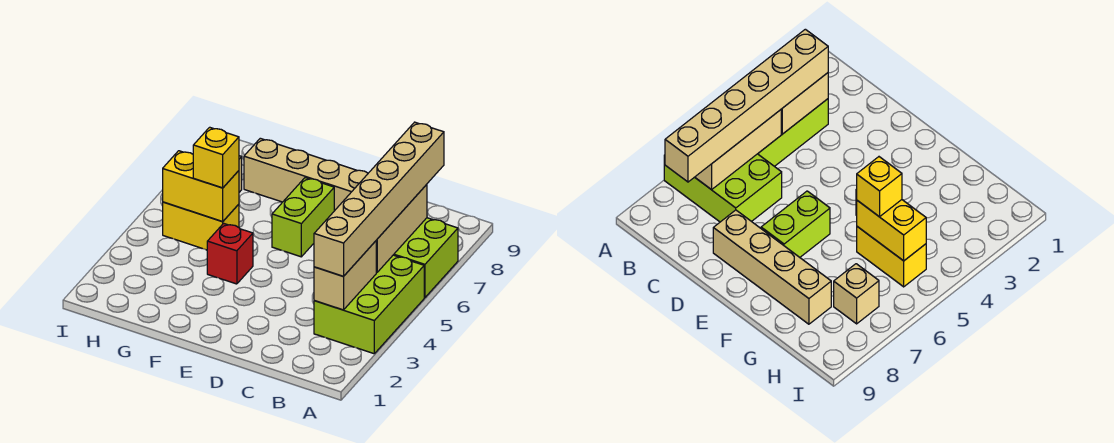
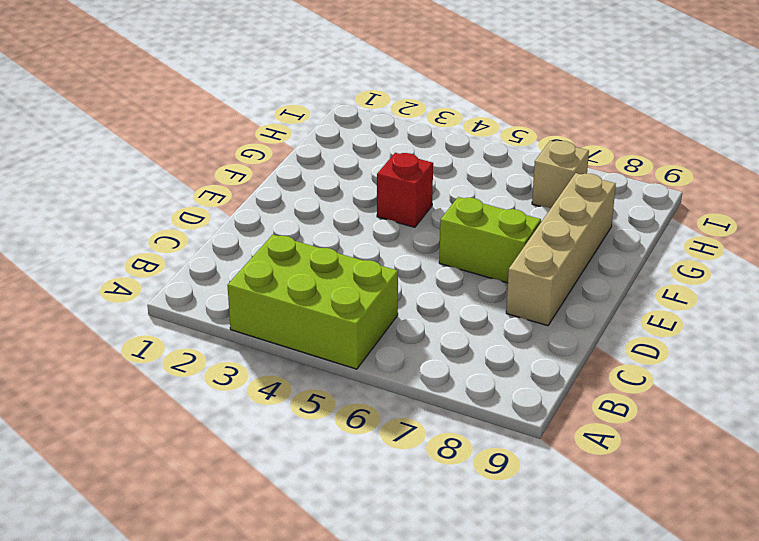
none -> lime brick A6:C7 level 1
none -> yellow brick G5:H5 level 1
none -> tan brick B3:B4 level 2

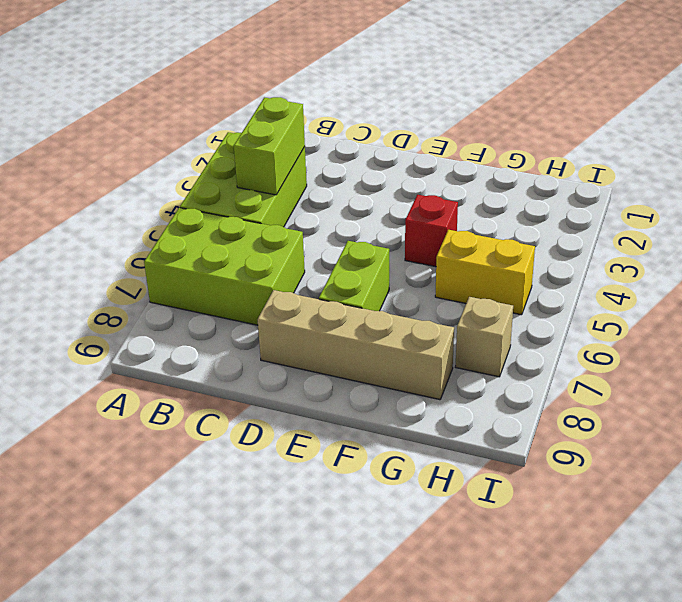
lime brick B3:B4 level 2 -> tan brick B3:B4 level 2
none -> tan brick B5:B7 level 2
none -> yellow brick G5:H5 level 2
none -> tan brick B3:B8 level 3

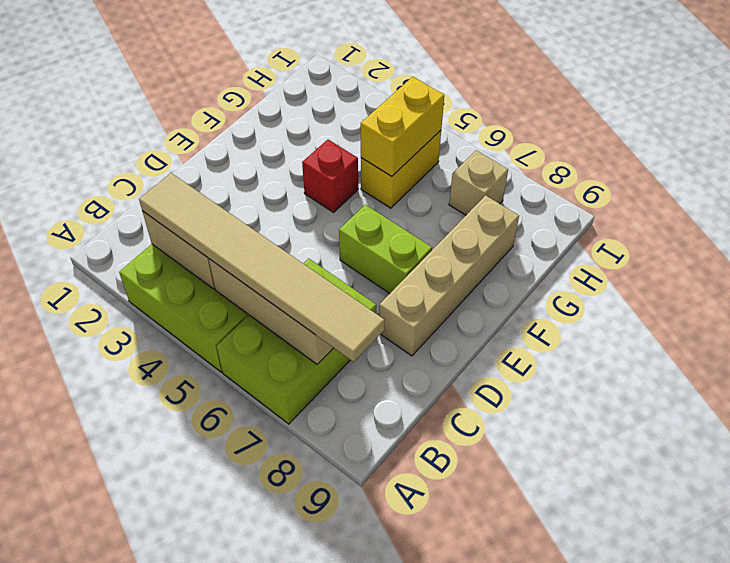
tan tile B3:B8 level 3 -> tan brick B3:B8 level 3
none -> yellow brick G5 level 3

